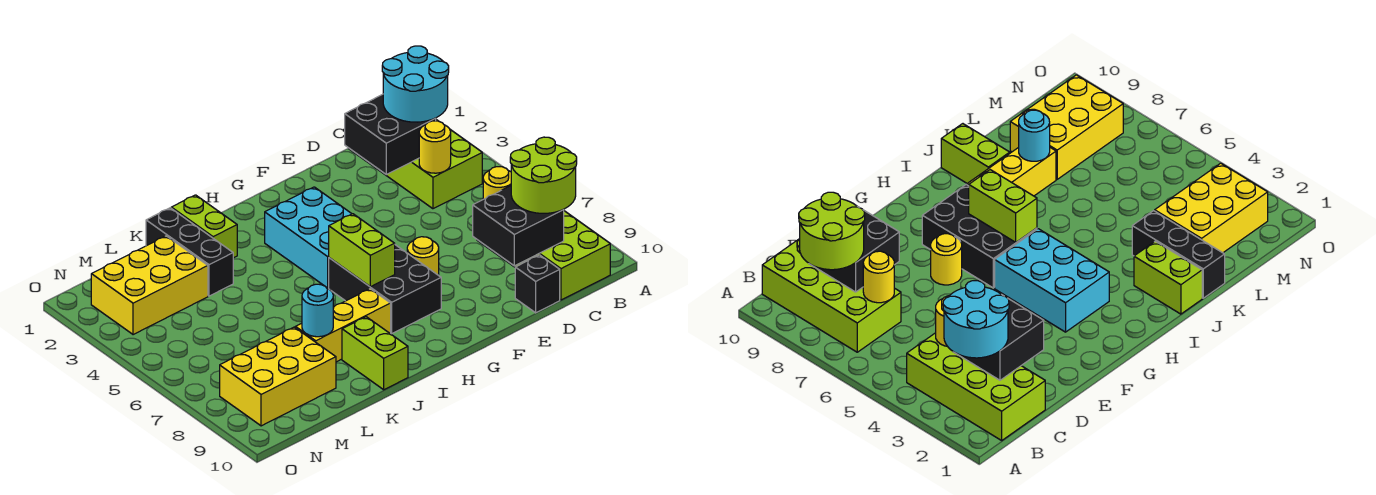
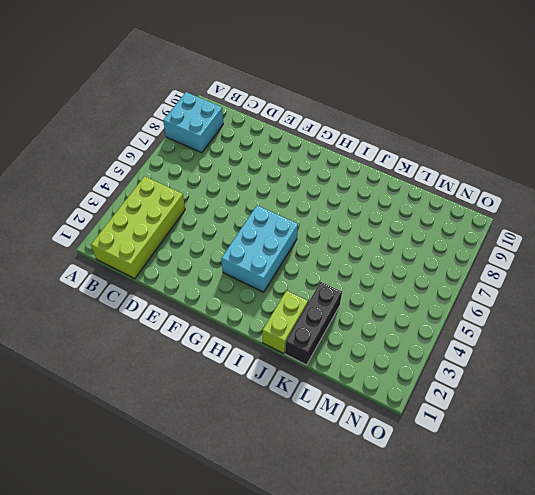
cyan brick A8:B9 level 1 -> lime brick B7:C10 level 1
none -> black brick D10 level 1
none -> yellow round brick F7 level 1
none -> black brick G6:H8 level 1

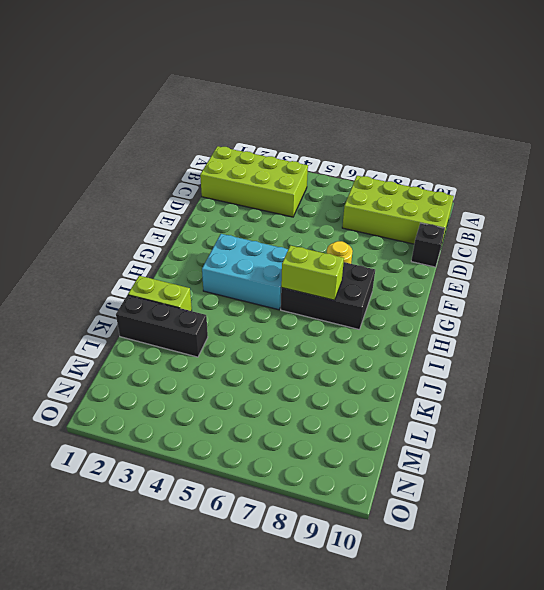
none -> yellow brick I8:K8 level 1
none -> lime brick J9:J10 level 1
none -> yellow brick L2:N3 level 1

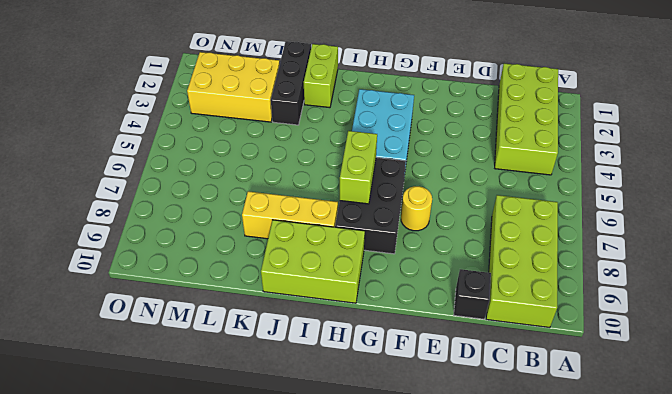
lime brick H9:J10 level 1 -> lime brick J9:J10 level 1
none -> yellow brick L8:N9 level 1
none -> black brick C2:D3 level 2
none -> yellow round brick C4 level 2

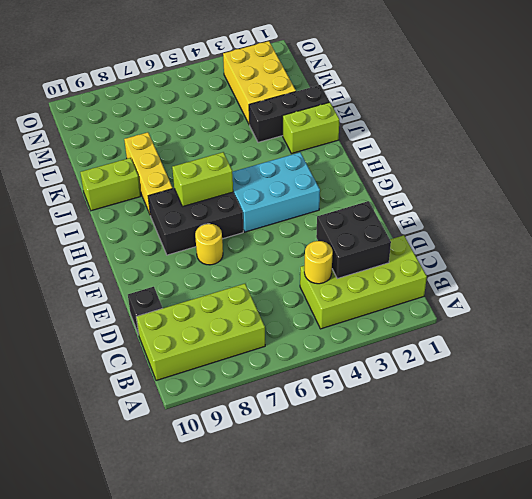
none -> yellow brick L8:N9 level 1
none -> yellow round brick C7 level 2
none -> black brick C8:D9 level 2

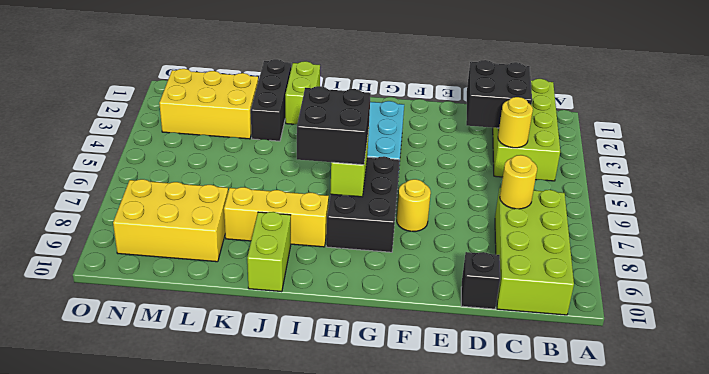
black brick H6:I7 level 3 -> black brick C8:D9 level 2
none -> cyan round brick K8 level 2
none -> cyan round brick B2:C3 level 3
none -> lime round brick B8:C9 level 3

